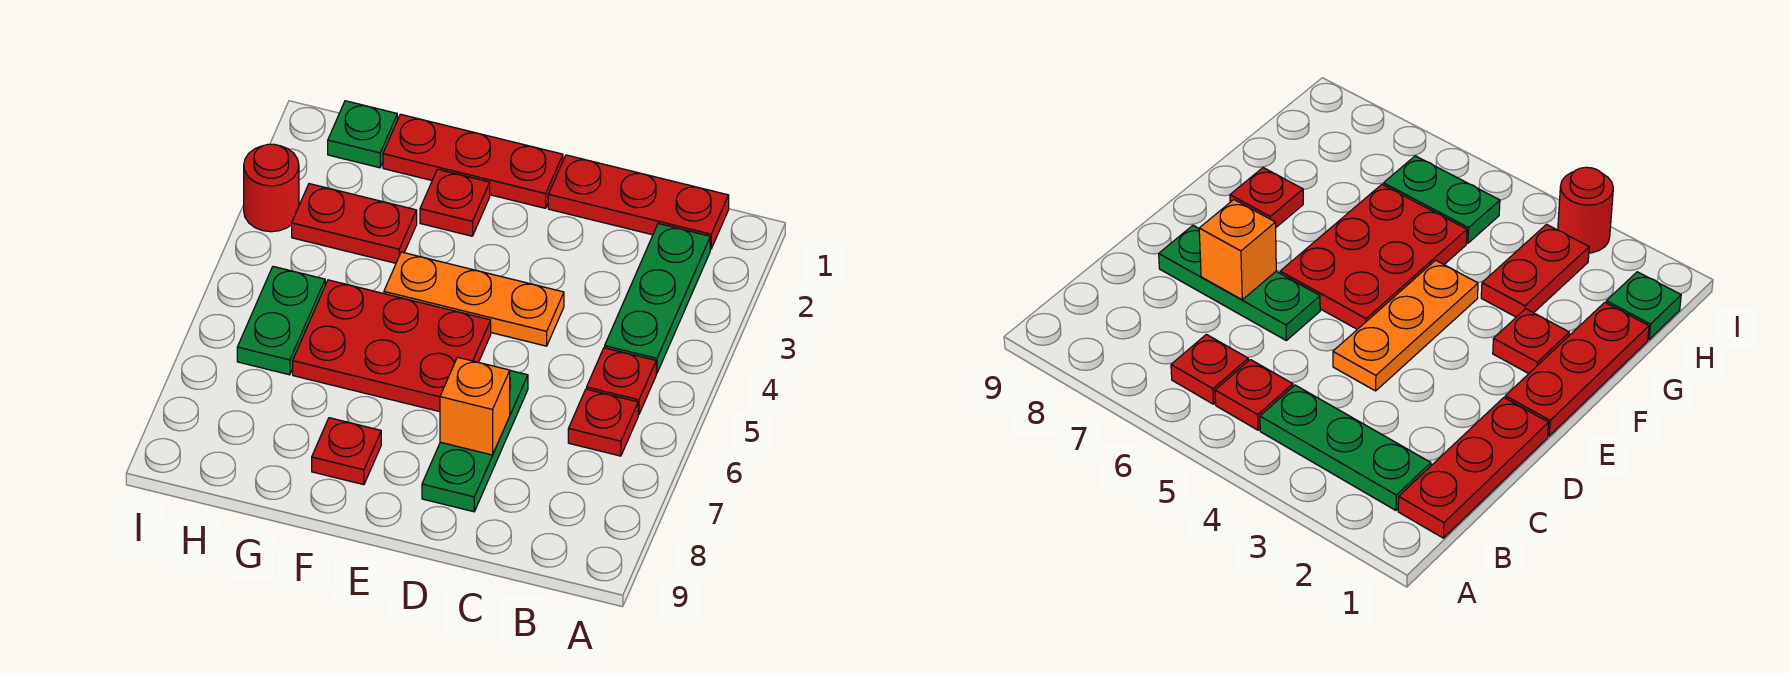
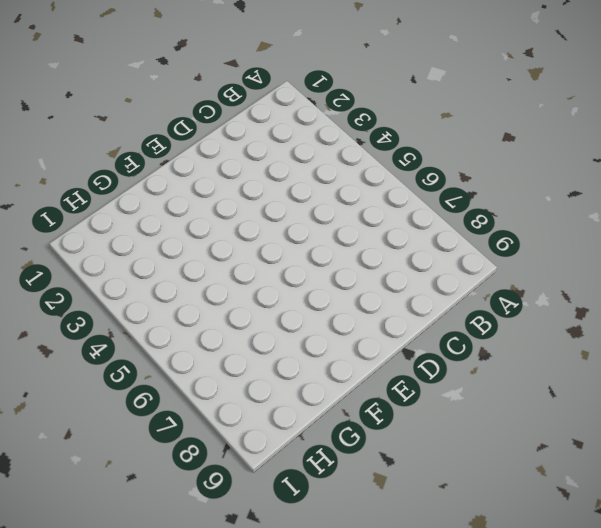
none -> red plate B1:D1 level 1
none -> green plate B2:B4 level 1
none -> red plate B5 level 1

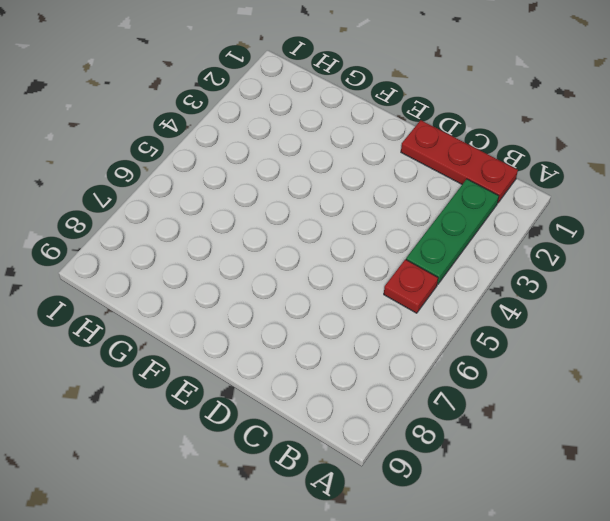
none -> red plate B6 level 1
none -> orange plate D4:F4 level 1
none -> green plate D6:D8 level 1

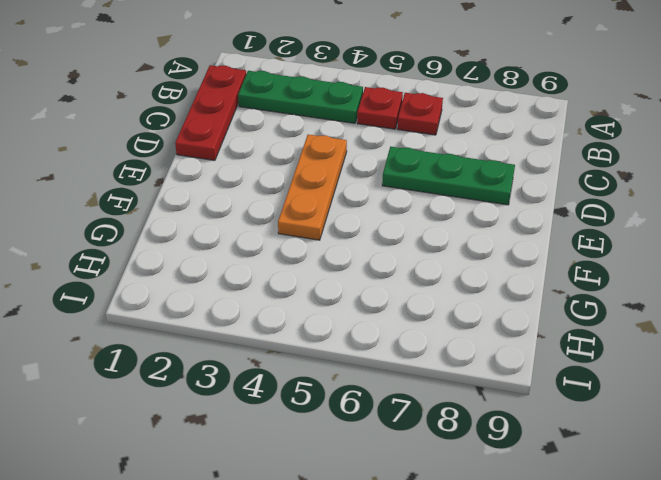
none -> red plate E1:G1 level 1
none -> red plate E5:G6 level 1
none -> red plate F2 level 1

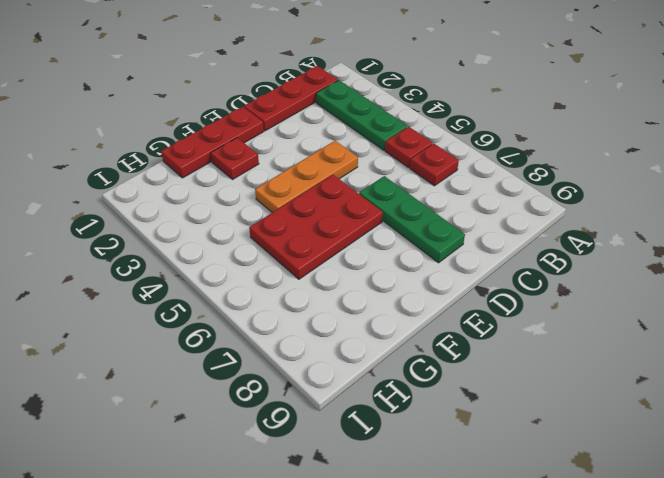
none -> red plate F8 level 1
none -> red plate G3:H3 level 1
none -> green plate H1 level 1

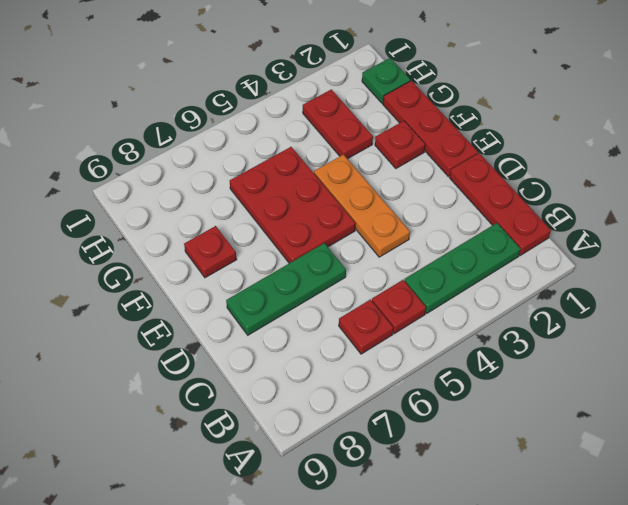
none -> green plate H5:H6 level 1
none -> red round brick I3 level 1
none -> orange brick D7 level 2

